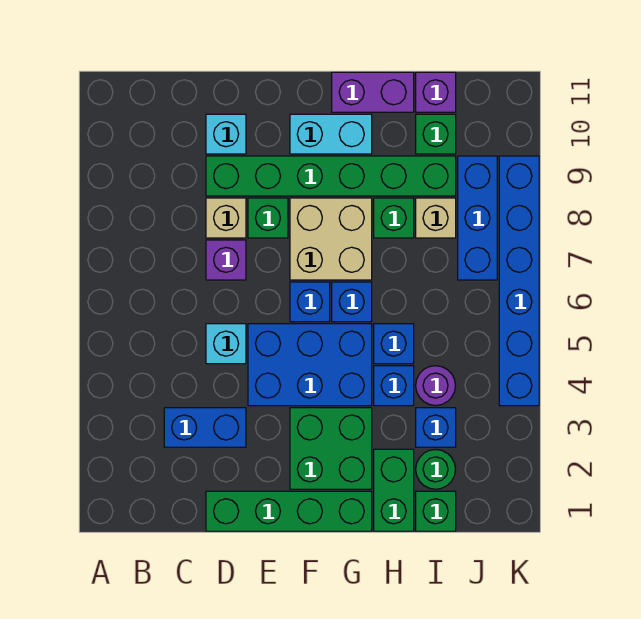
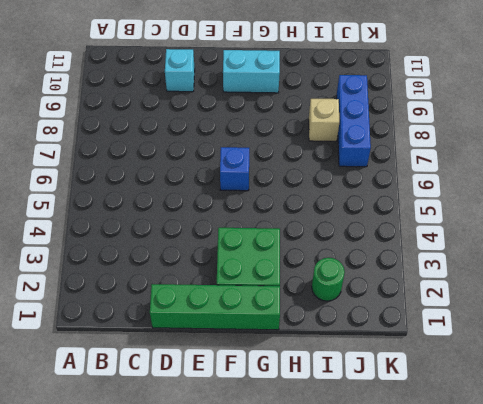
none -> blue brick C3:D3 level 1
none -> cyan brick D5 level 1
none -> purple brick D7 level 1

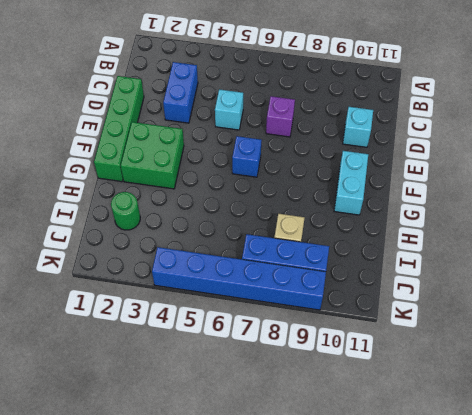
none -> tan brick D8 level 1
none -> green brick D9:I9 level 1
none -> blue brick E4:G5 level 1

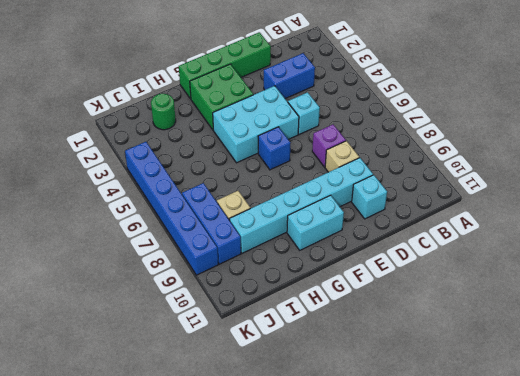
cyan brick D9:I9 level 1 -> green brick D9:I9 level 1
cyan brick E4:G5 level 1 -> blue brick E4:G5 level 1
none -> green brick E8 level 1
none -> tan brick F7:G8 level 1
none -> blue brick G6 level 1

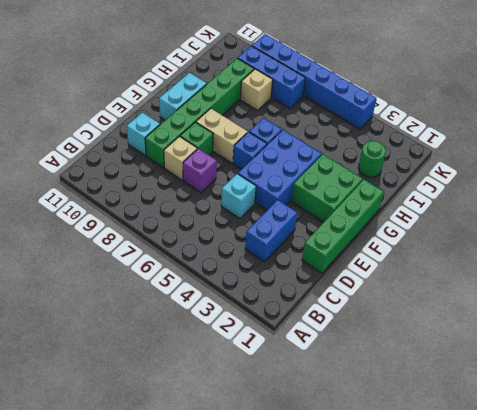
tan brick F7:F8 level 1 -> tan brick F7:G8 level 1
none -> purple brick G11:H11 level 1
none -> green brick H1:H2 level 1
none -> blue brick H4 level 1

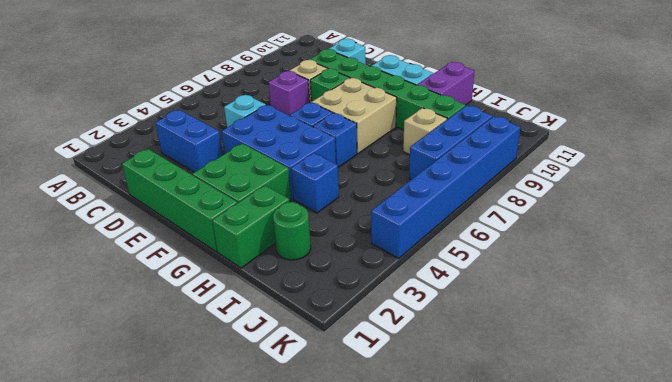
purple brick H10:H11 level 1 -> purple brick G11:H11 level 1
none -> blue brick H5 level 1
none -> green brick H8 level 1
none -> green brick I1 level 1

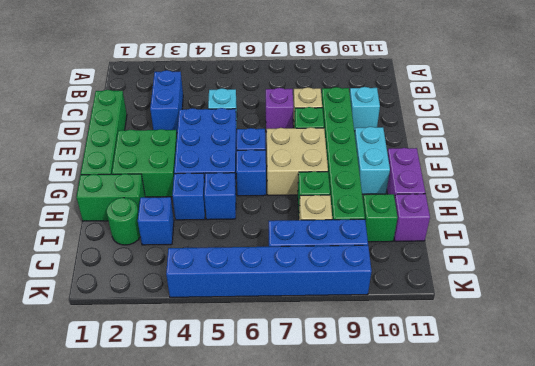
none -> green brick I1 level 1
none -> purple round brick I4 level 1

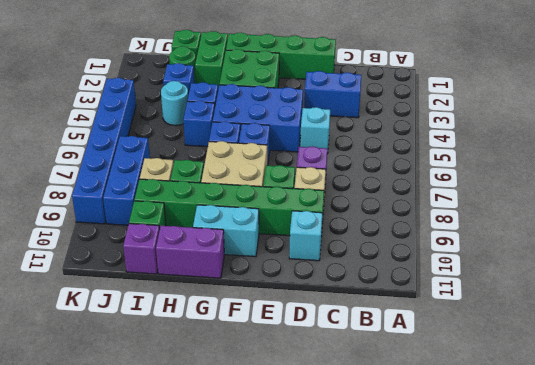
cyan round brick I4 level 1 -> purple round brick I4 level 1

